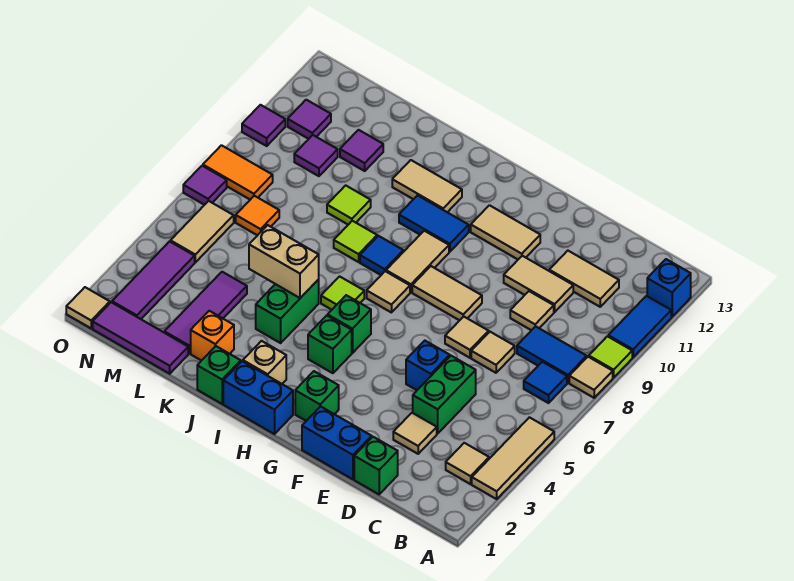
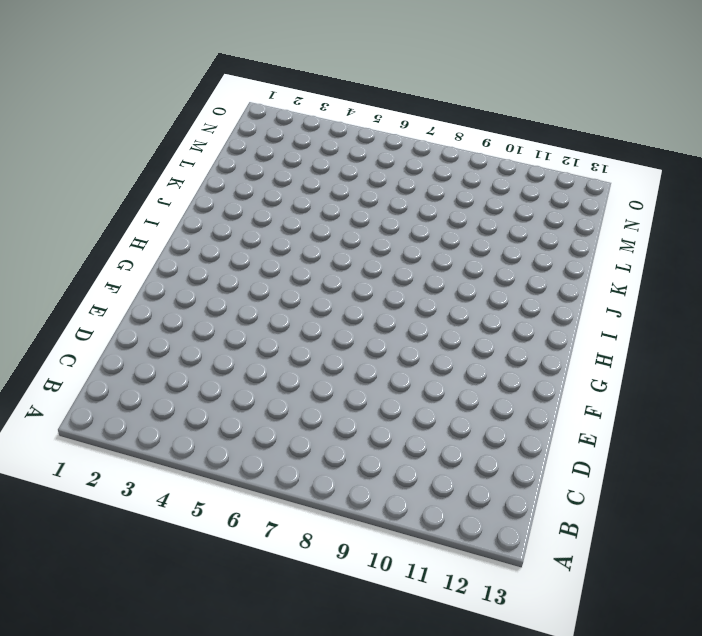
none -> tan tile A3:A5 level 1
none -> tan tile A8 level 1
none -> lime tile A9 level 1
none -> blue tile A10:A11 level 1

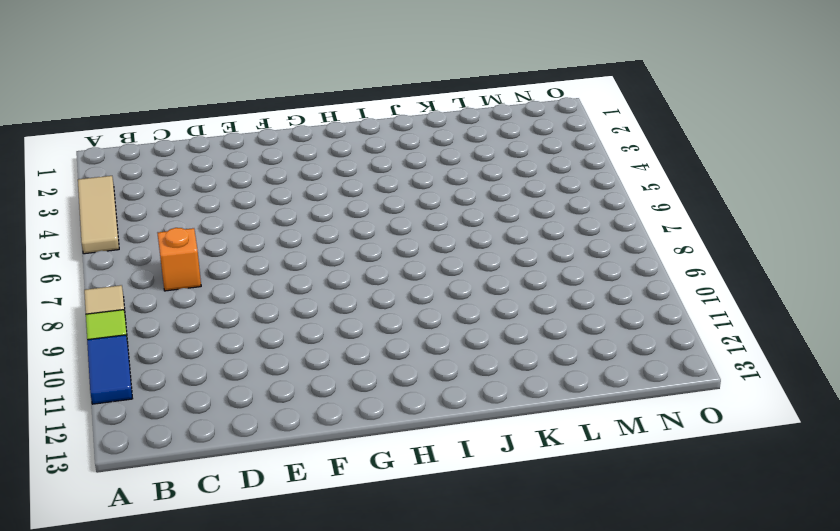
orange brick C7 level 1 -> orange brick K2 level 1
none -> blue brick A12 level 1
none -> tan tile B3 level 1
none -> blue tile B7 level 1
none -> blue tile B8:C8 level 1

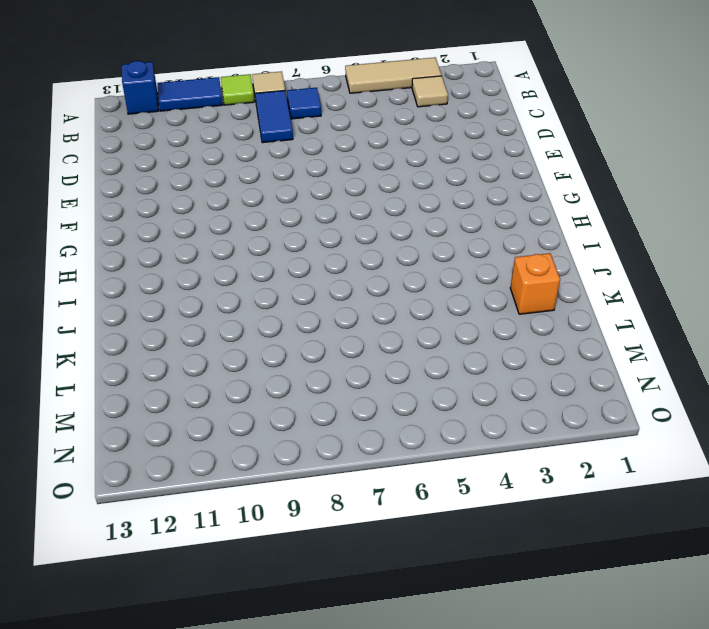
none -> tan tile C11:D11 level 1
none -> green brick D1 level 1
none -> tan tile D3 level 1
none -> green brick D4:D5 level 1

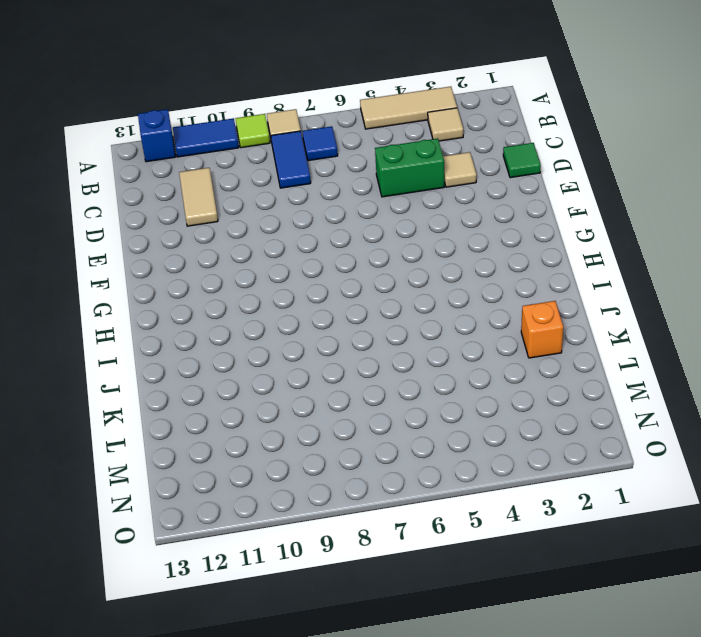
green tile D1 level 1 -> green brick D1 level 1
none -> tan tile D7 level 1
none -> tan tile D9 level 1
none -> tan tile D10:E10 level 1
none -> blue brick E1:F1 level 1

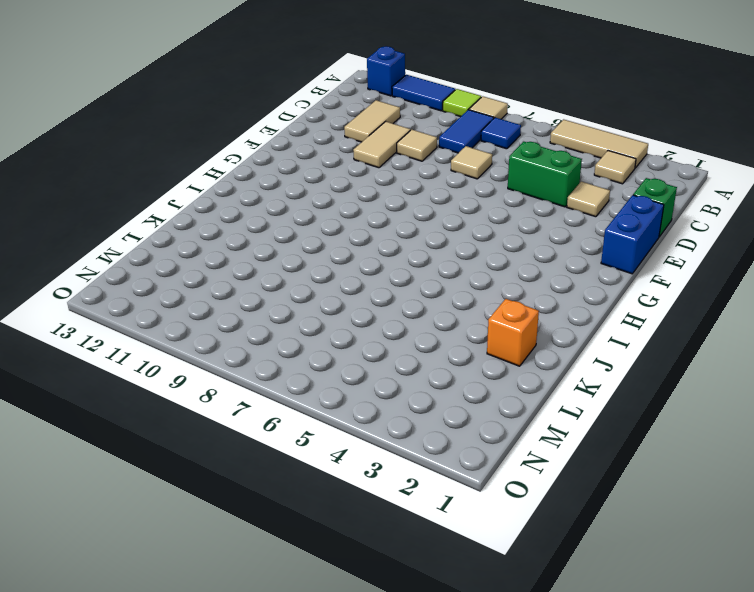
none -> blue brick E5 level 1
none -> tan tile E7 level 1
none -> tan tile F8:G8 level 1
none -> tan tile F11:G11 level 1

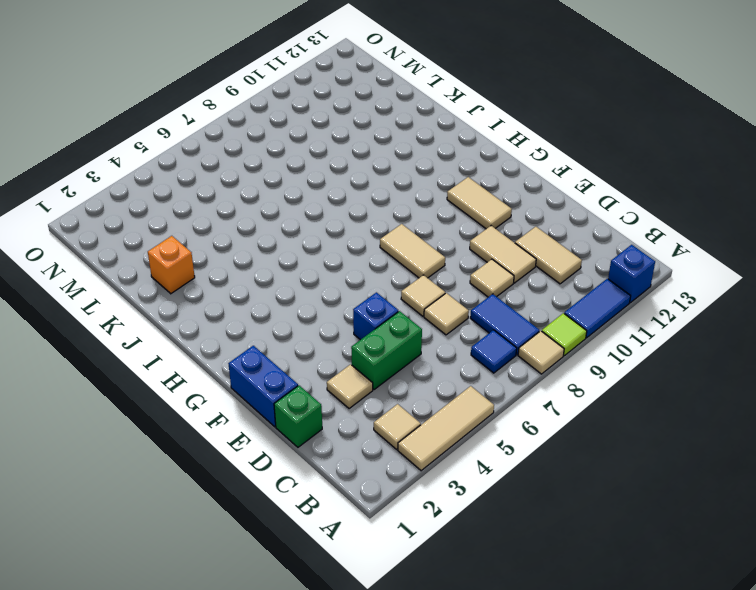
none -> green brick G2 level 1
none -> blue brick H1:I1 level 1
none -> green brick H4 level 1
none -> green brick H5 level 1

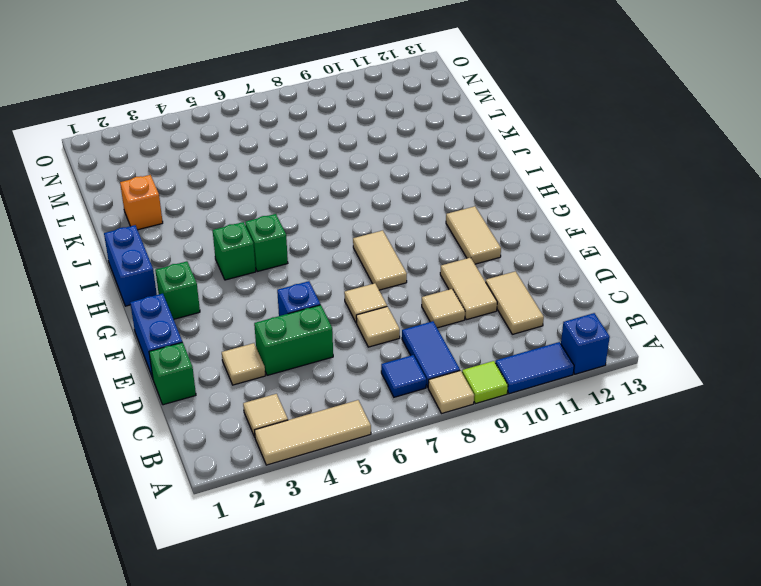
none -> tan tile H7 level 1
none -> tan tile H8:H9 level 1
none -> blue tile H10:I10 level 1
none -> tan brick I2 level 1

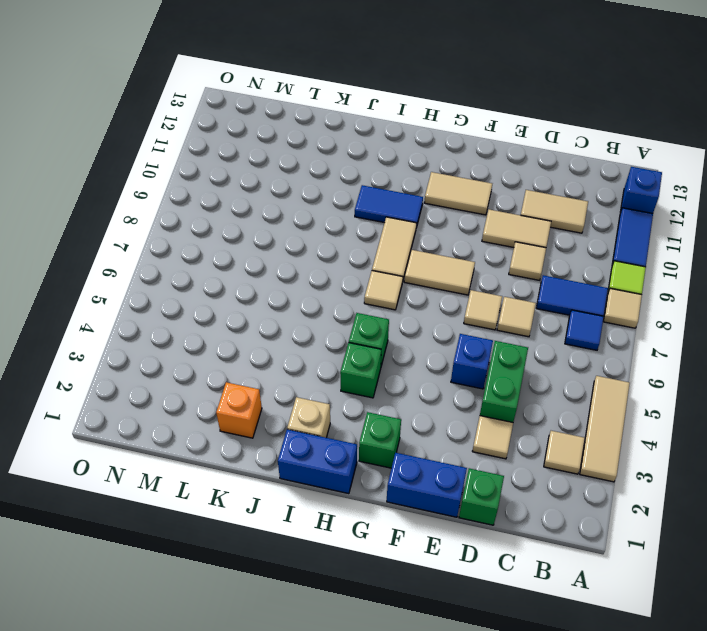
none -> lime tile I6 level 1
none -> blue tile I8 level 1
none -> tan tile I11:J11 level 1
none -> green brick J1 level 1

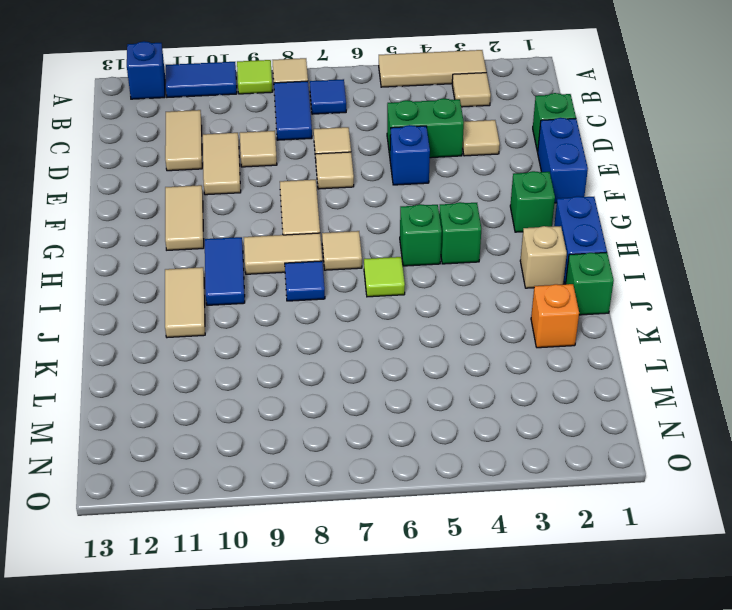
none -> green brick J4:J5 level 1
none -> lime tile J8 level 1
none -> lime tile K9 level 1
none -> purple tile L1:N1 level 1

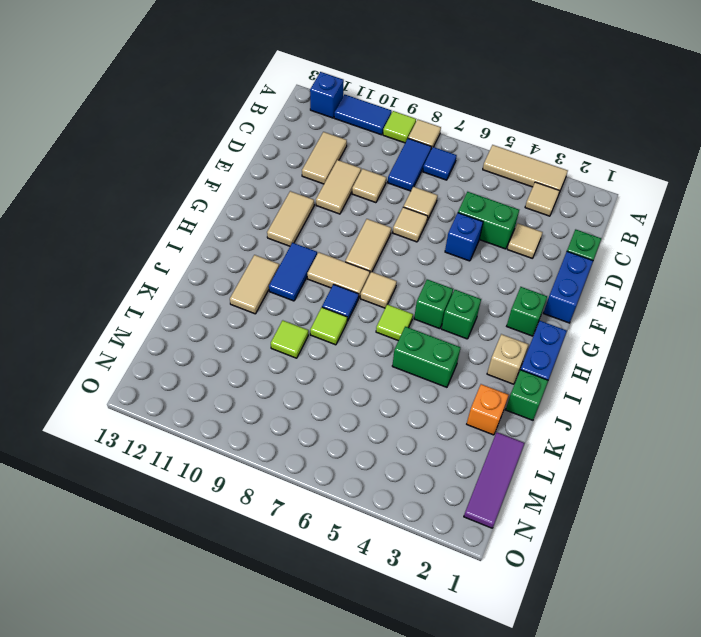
none -> purple tile L2:L4 level 1
none -> purple tile L11 level 1
none -> orange tile M7 level 1
none -> purple tile M10 level 1

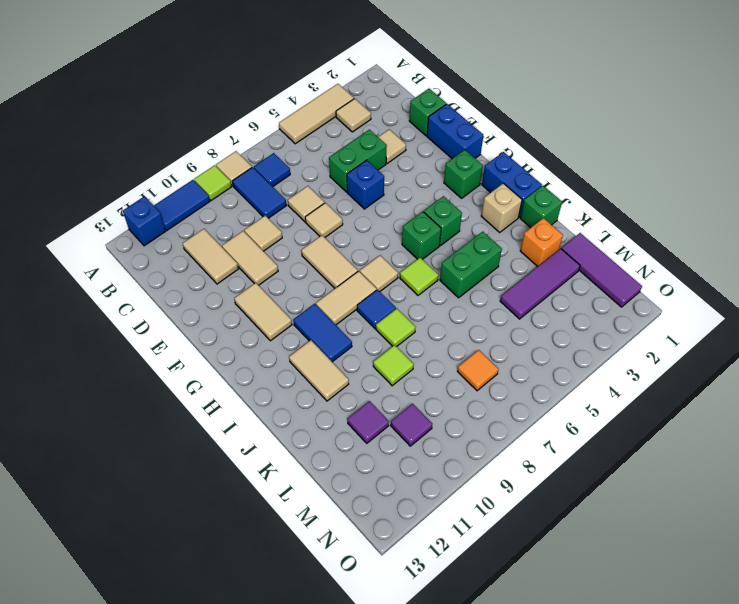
none -> purple tile N2:N4 level 1
none -> tan tile N5:N6 level 1
none -> orange tile N8:O8 level 1
none -> purple tile N11 level 1

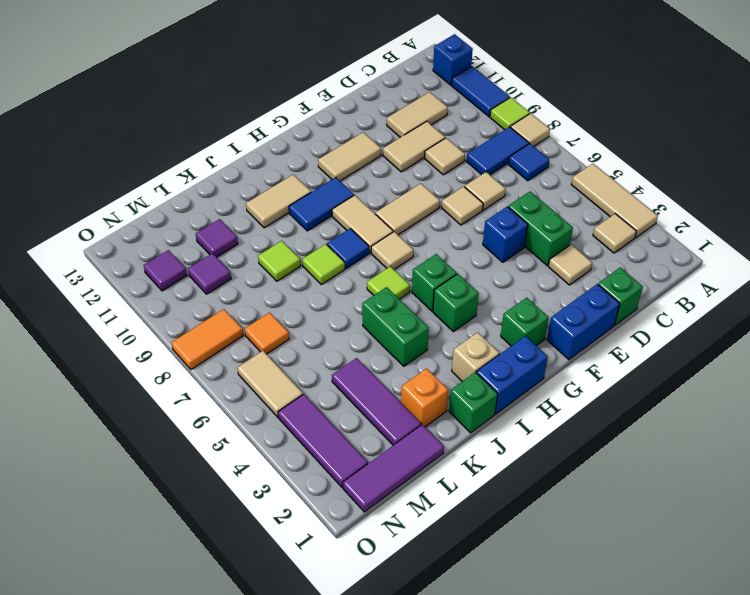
none -> tan tile O1 level 1
none -> purple tile O7 level 1
none -> purple tile O10 level 1
none -> tan brick J5:K5 level 2

